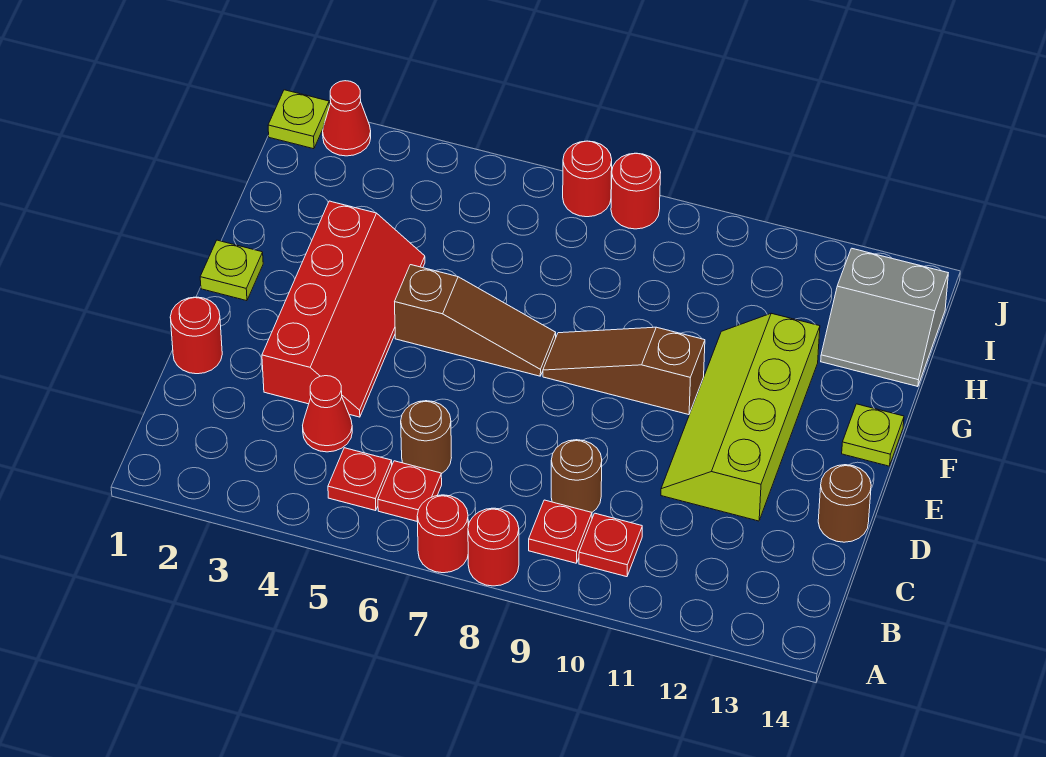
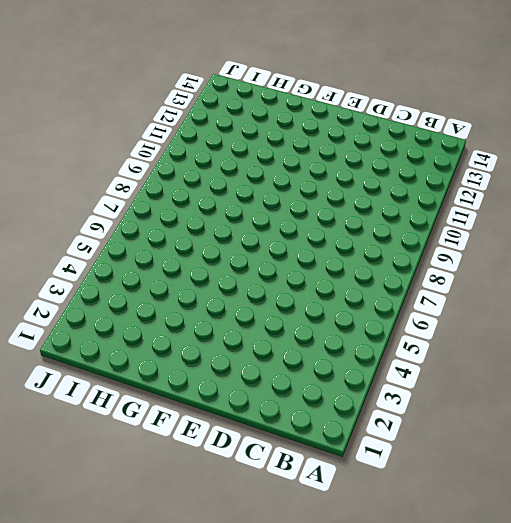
none -> red round brick A7 level 1
none -> red round brick A8 level 1
none -> red plate B5 level 1

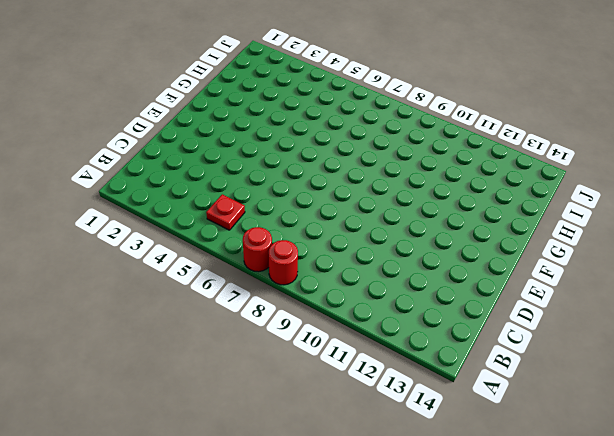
none -> red plate B6 level 1
none -> red plate B9 level 1
none -> red plate B10 level 1

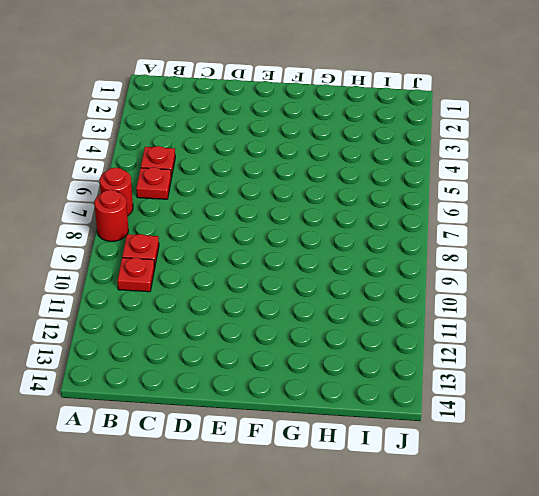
none -> red cone C4 level 1
none -> brown round brick C6 level 1
none -> brown round brick C9 level 1

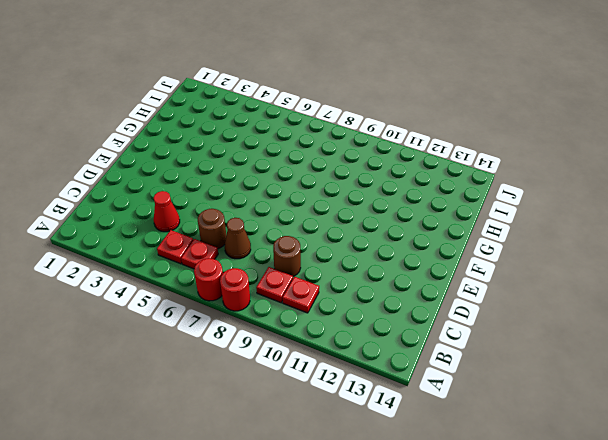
brown cone C7 level 1 -> none
none -> red round brick D1 level 1
none -> red slope D3:G4 level 1 top 3
none -> lime slope D11:G12 level 1 top 12

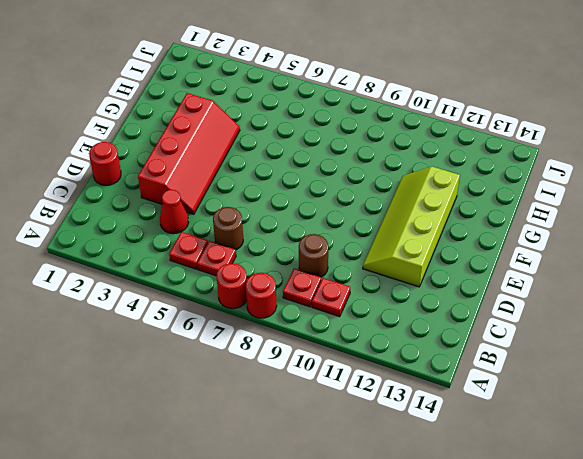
none -> brown round brick D14 level 1
none -> lime plate F1 level 1
none -> brown slope F5:F7 level 1 top 5

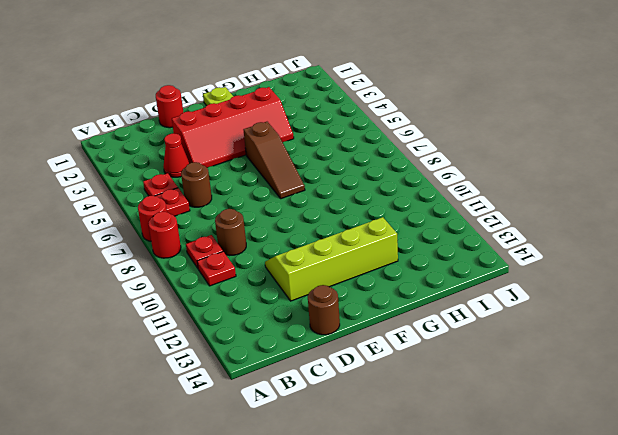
none -> brown slope F8:F10 level 1 top 10
none -> lime plate F14 level 1
none -> grey slope H13:I14 level 1 top I

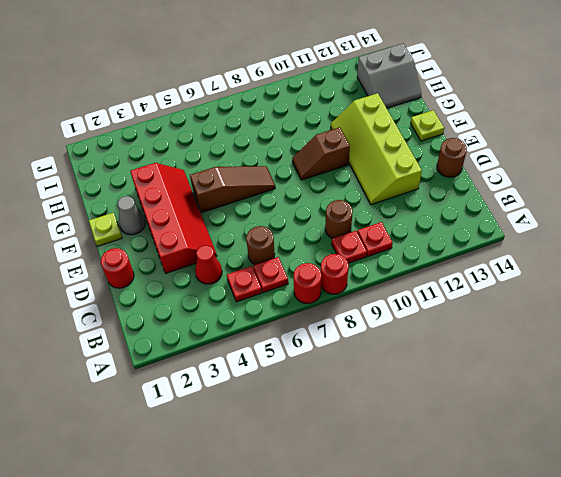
grey cone F2 level 1 -> none
brown slope F9:F10 level 1 top 10 -> brown slope F8:F10 level 1 top 10
none -> lime plate J1 level 1
none -> red cone J2 level 1
none -> red round brick J7 level 1

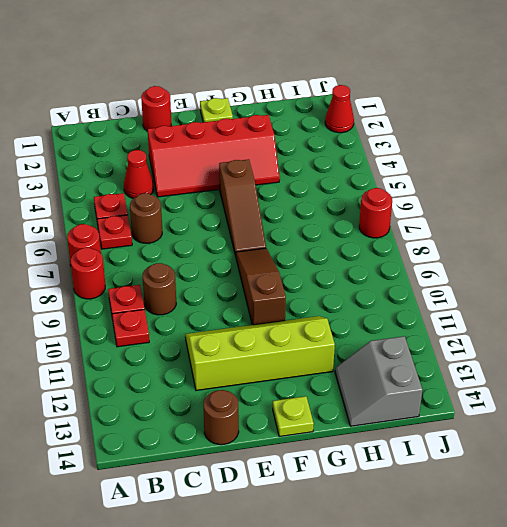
none -> lime plate J1 level 1
none -> red round brick J8 level 1

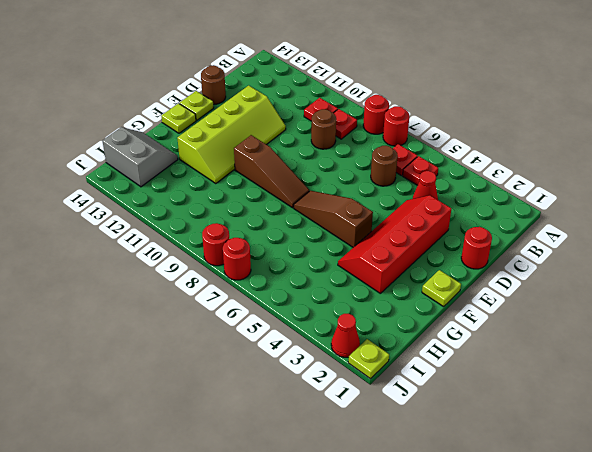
lime plate E14 level 1 -> none

